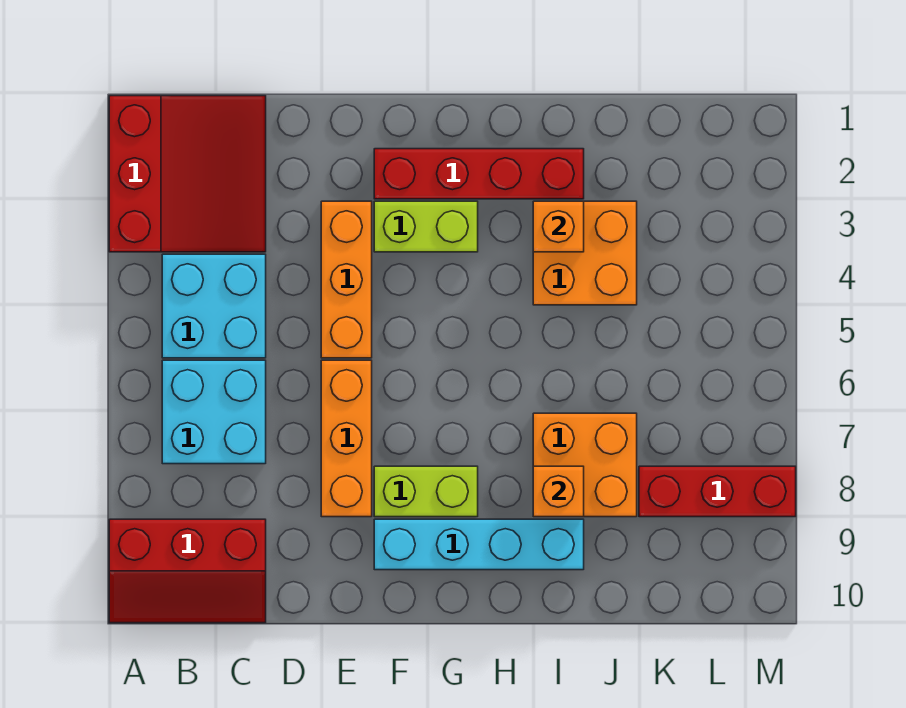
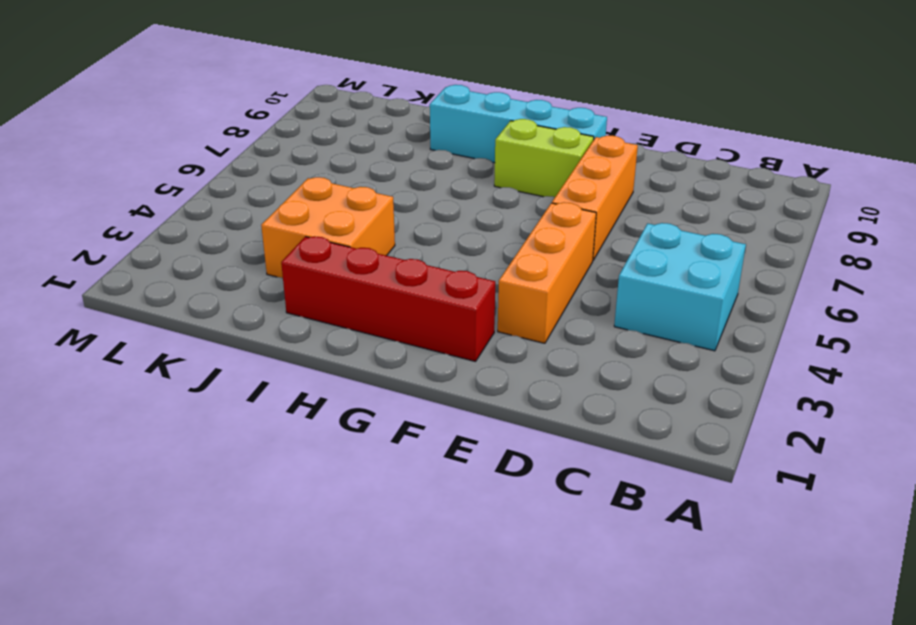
none -> red slope A1:C3 level 1 top A
none -> red slope A9:C10 level 1 top 9
none -> cyan brick B6:C7 level 1

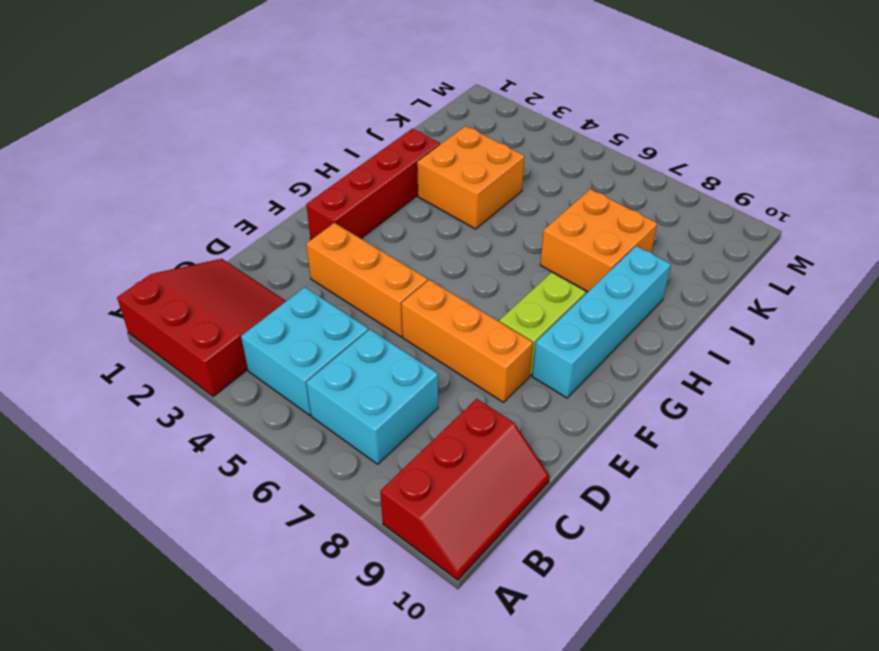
none -> lime brick F3:G3 level 1
none -> red brick K8:M8 level 1
none -> orange brick I3 level 2

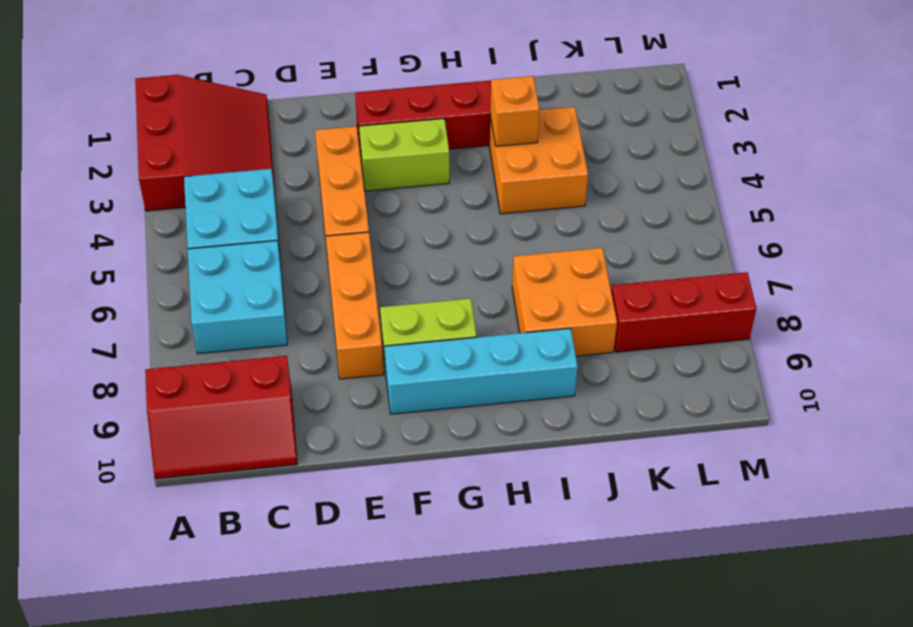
none -> orange brick I8 level 2

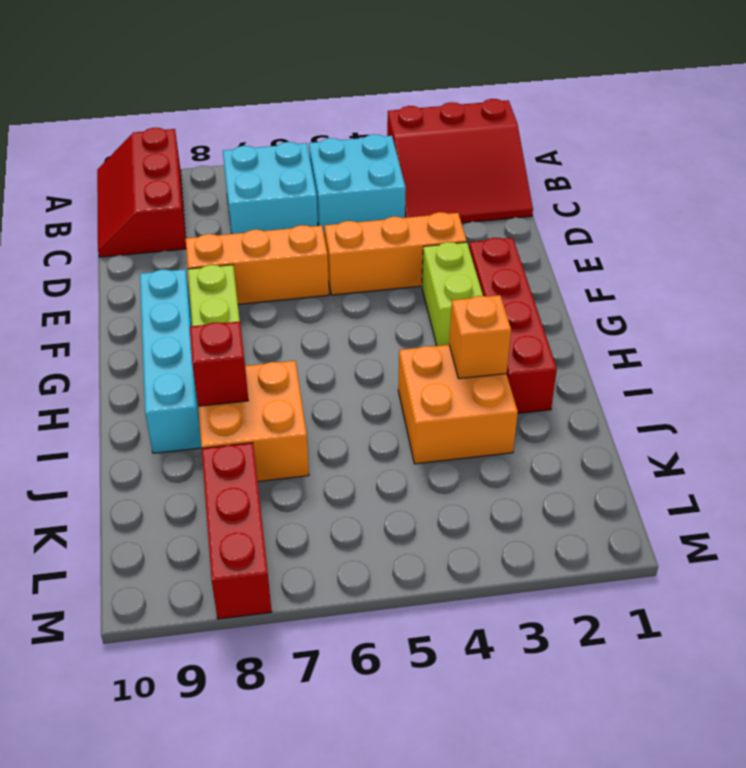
red brick I8 level 2 -> orange brick I8 level 2

